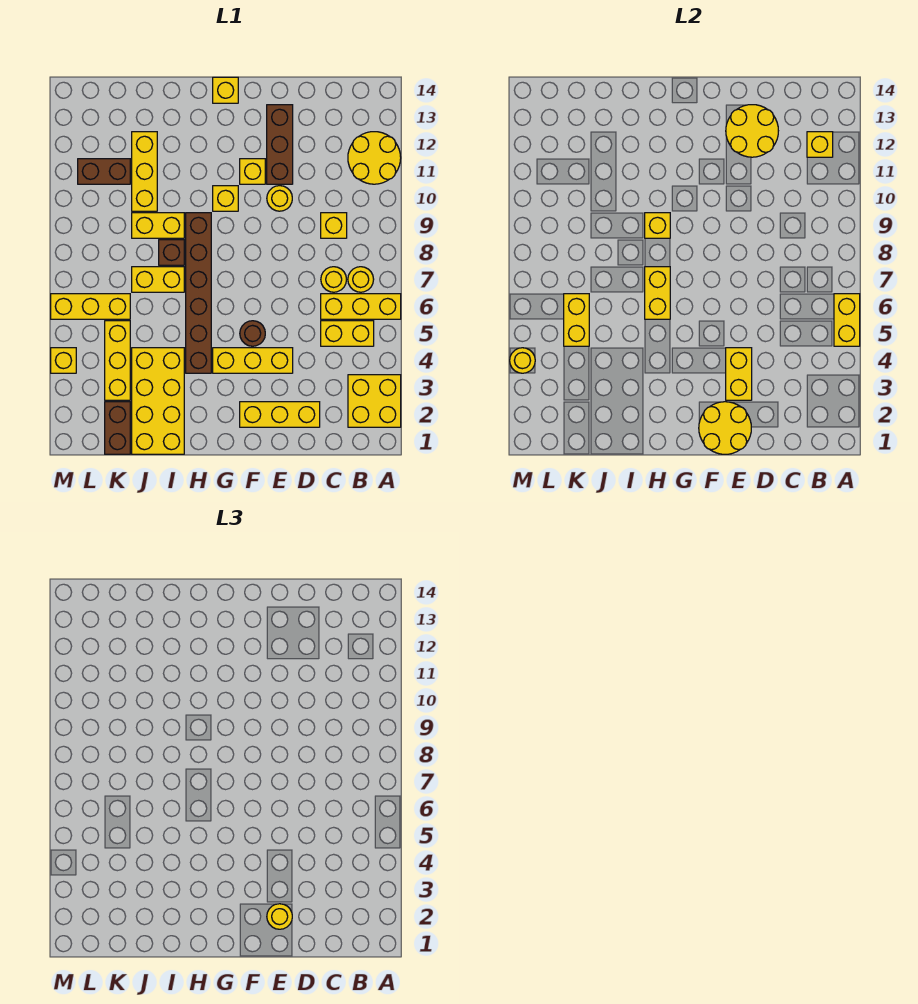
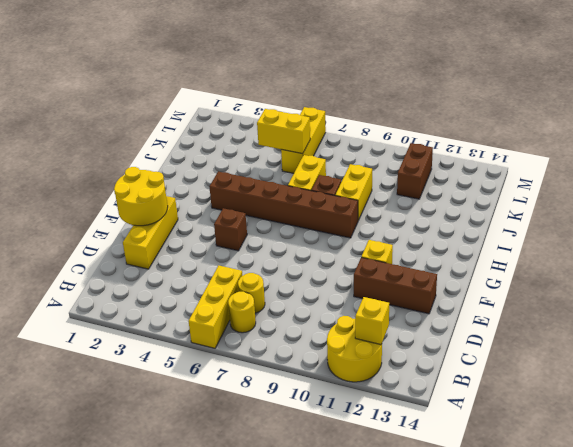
brown brick F5 level 1 -> brown round brick F5 level 1
none -> yellow brick A2:B3 level 1
none -> yellow brick B5:C5 level 1
none -> yellow brick C9 level 1
none -> yellow brick E4:G4 level 1

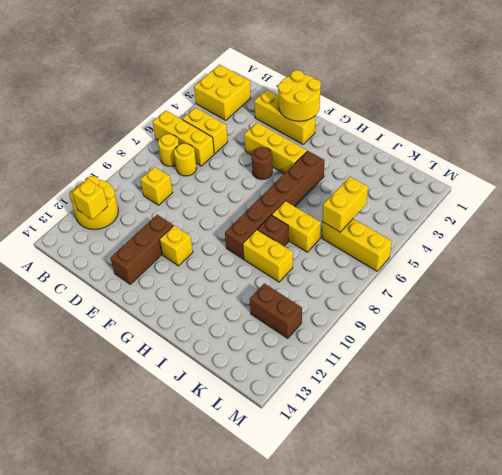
none -> yellow round brick E10 level 1
none -> yellow brick G10 level 1
none -> yellow brick G14 level 1
none -> yellow brick I1:J4 level 1

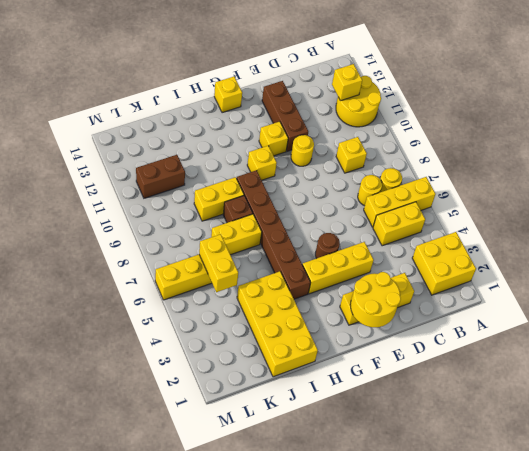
none -> yellow brick J10:J12 level 1
none -> brown brick K1:K2 level 1
none -> yellow brick K3:K5 level 1
none -> yellow brick M4 level 1

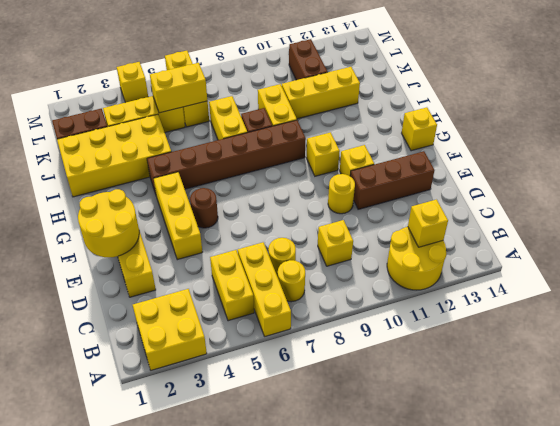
none -> yellow brick A5:A6 level 2
none -> yellow round brick D12:E13 level 2
none -> yellow brick E3:E4 level 2
none -> yellow brick H6:H7 level 2

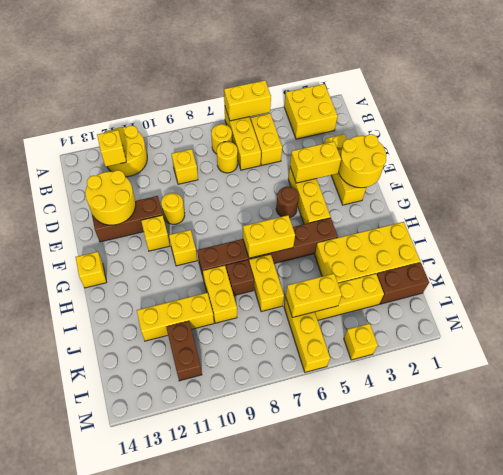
none -> yellow brick H9 level 2
none -> yellow round brick M4 level 2
none -> yellow round brick E2 level 3

